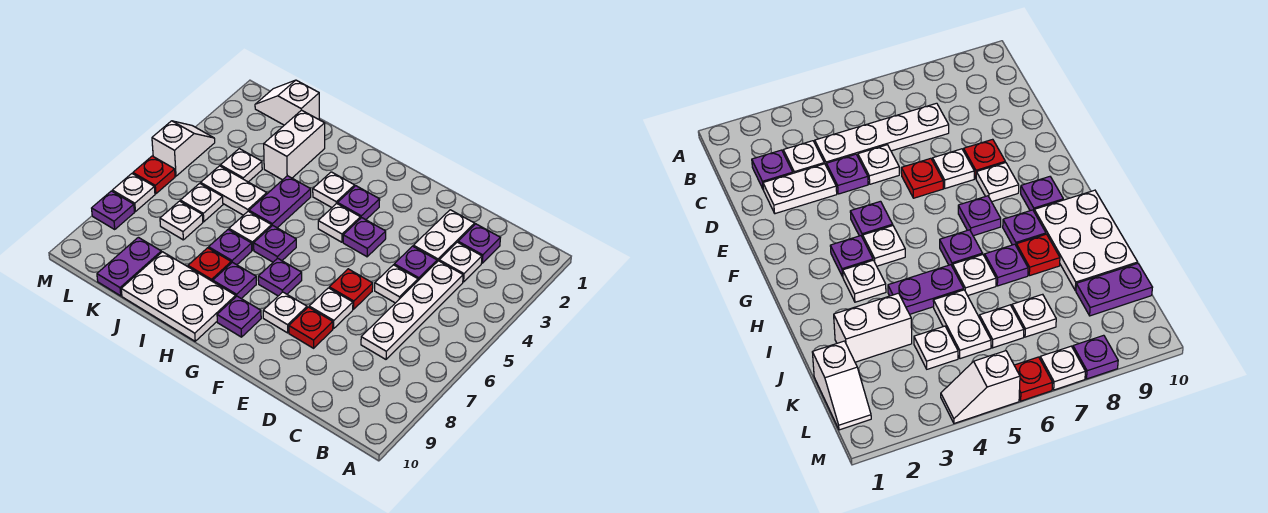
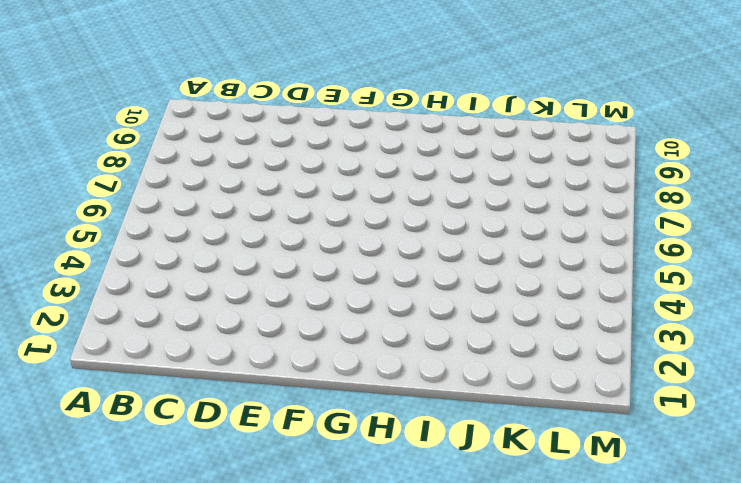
none -> purple plate C2 level 1
none -> white plate C3 level 1
none -> white plate C4:C7 level 1
none -> white plate D2:D3 level 1

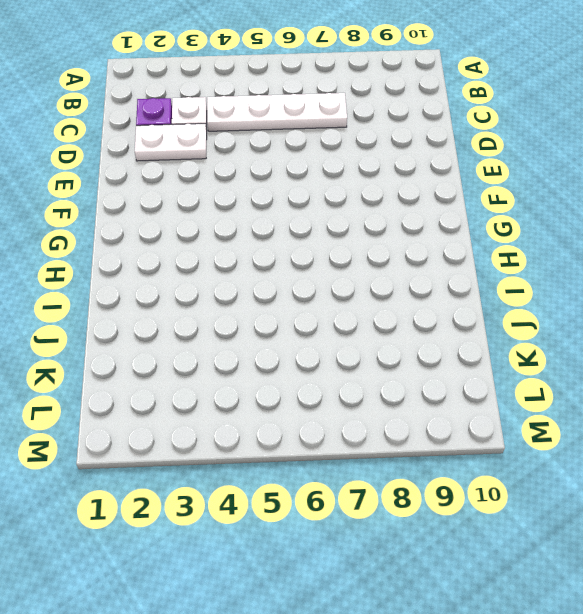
none -> purple plate D4 level 1
none -> white plate D5 level 1
none -> red plate E6 level 1
none -> white plate E7 level 1

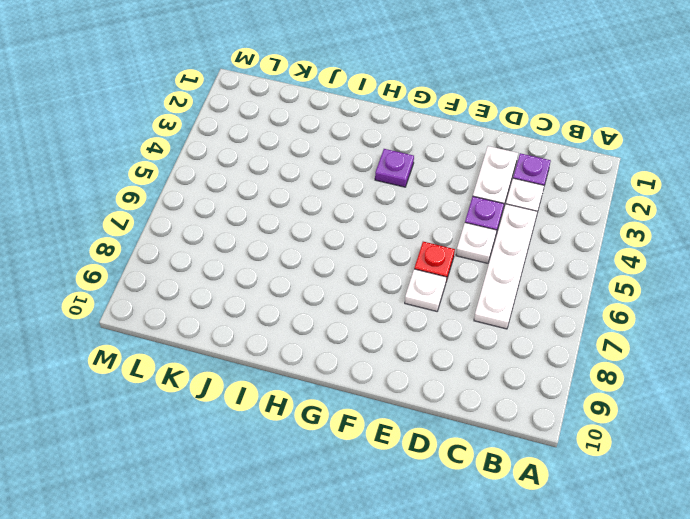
none -> red plate E8 level 1
none -> purple plate F4 level 1
none -> white plate F8 level 1
none -> white plate G4 level 1

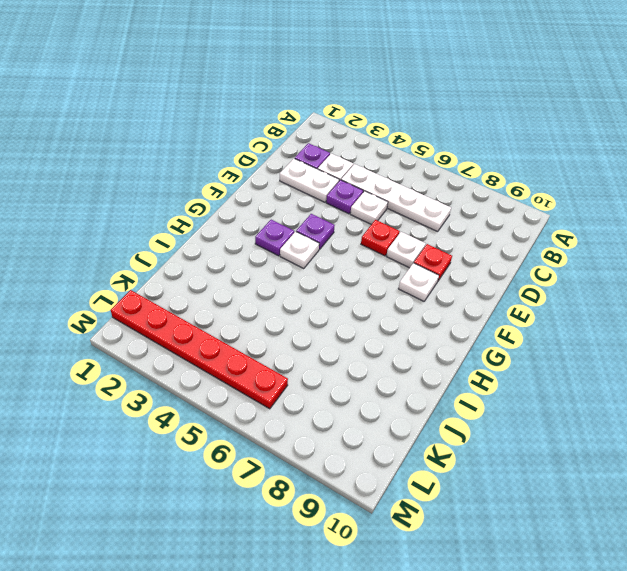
red plate L1:L6 level 1 -> white slope K1:L1 level 1 top K
none -> purple plate G7 level 1
none -> purple plate G9 level 1
none -> white plate H3 level 1
none -> purple plate H6 level 1

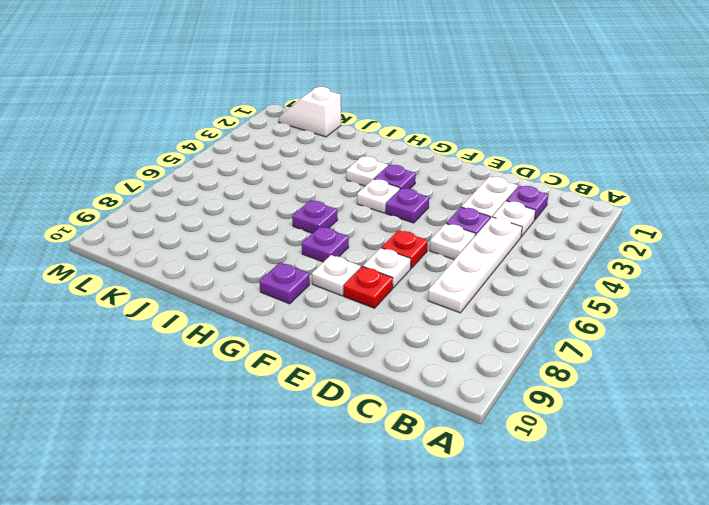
none -> purple plate H8 level 1
none -> white plate H9:J10 level 1
none -> purple plate I4:I5 level 1
none -> white plate I6 level 1

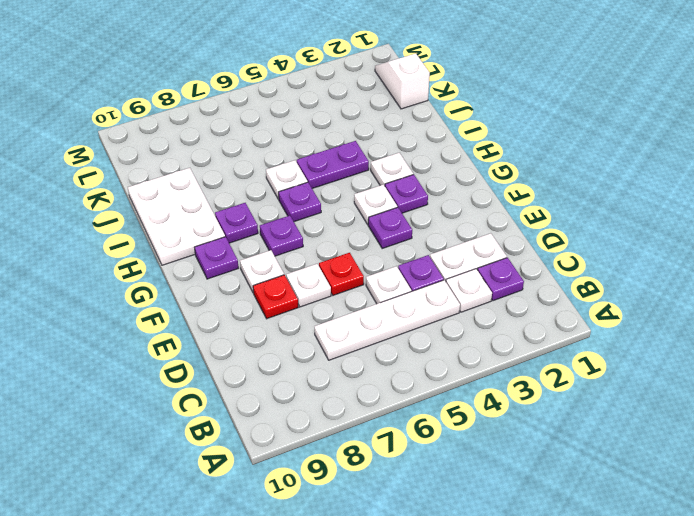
none -> purple plate I7 level 1
none -> red plate I8 level 1
none -> white brick J2:J3 level 1
none -> white plate J5:K5 level 1

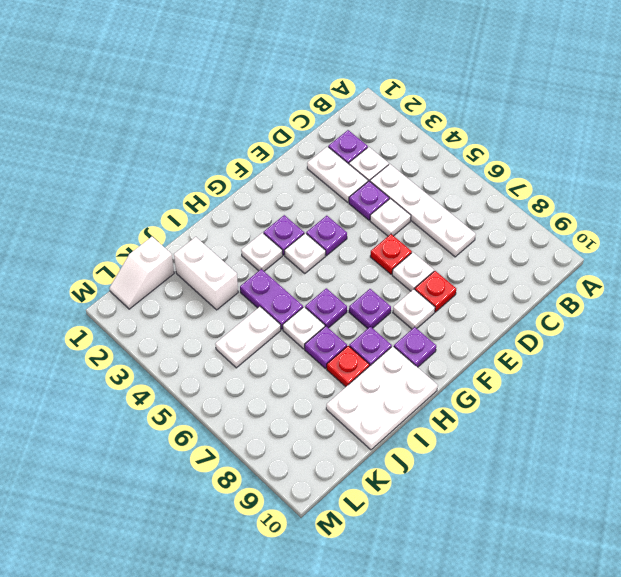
none -> white plate K4 level 1
none -> white plate K6 level 1
none -> white plate K7 level 1
none -> purple plate K9:K10 level 1

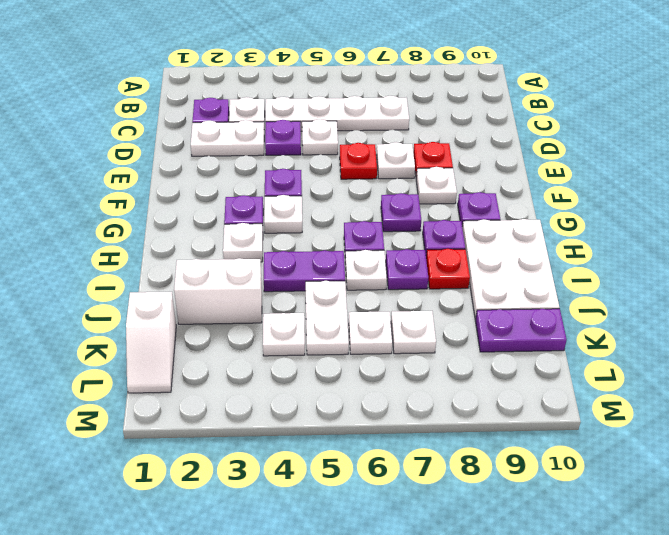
none -> white slope M4:M5 level 1 top 5
none -> red plate M6 level 1
none -> white plate M7 level 1
none -> purple plate M8 level 1

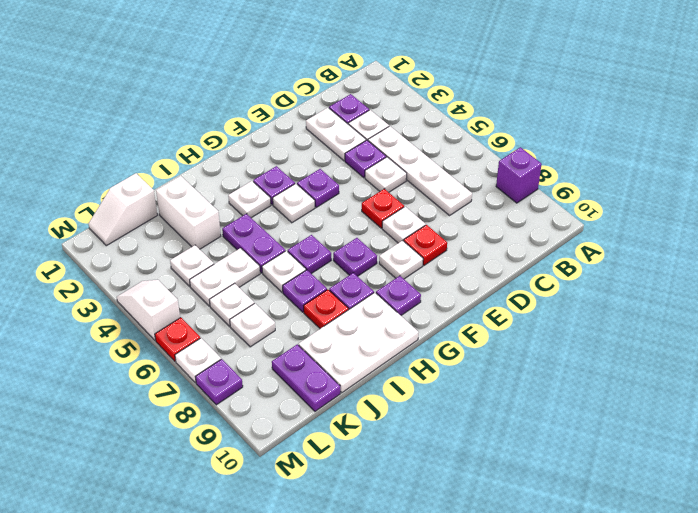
purple brick A8 level 1 -> none

